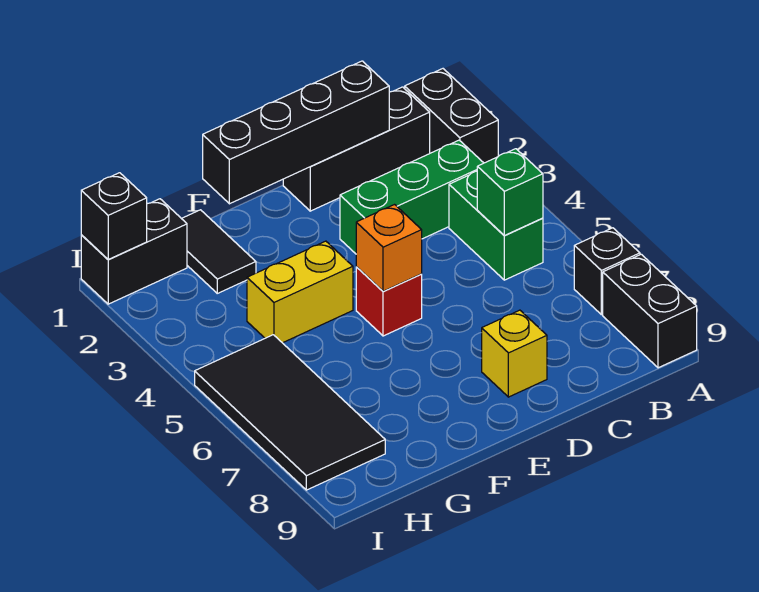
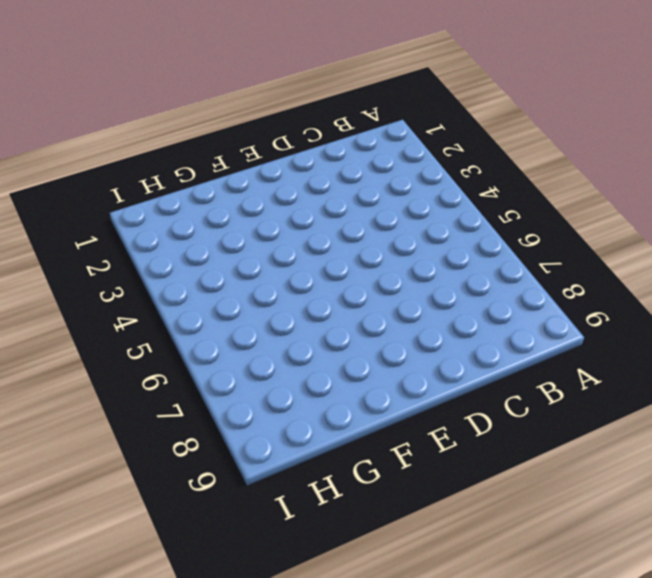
none -> black brick A1:A2 level 1
none -> black brick A7 level 1
none -> black brick A8:A9 level 1

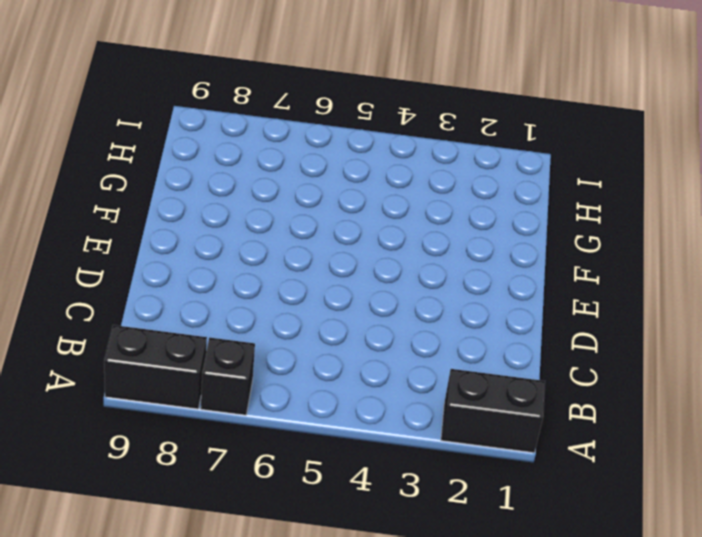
none -> black brick B1:D1 level 1
none -> green brick B3:D3 level 1
none -> green brick B4:B5 level 1

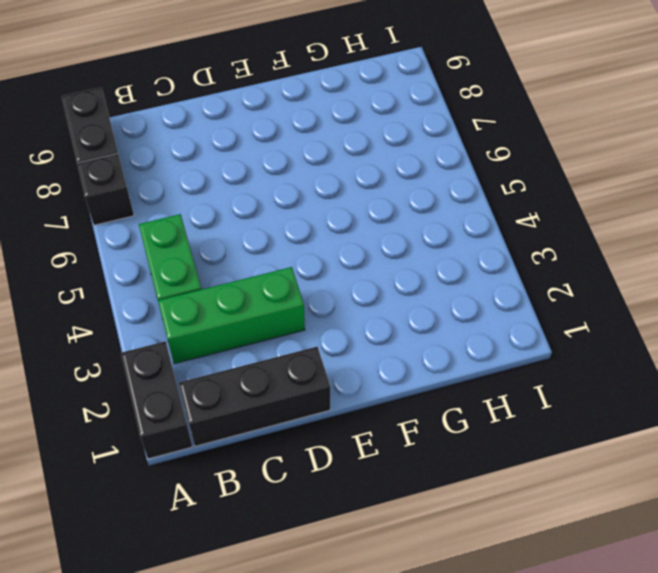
none -> yellow brick D8 level 1
none -> red brick E5 level 1
none -> yellow brick F4:G4 level 1

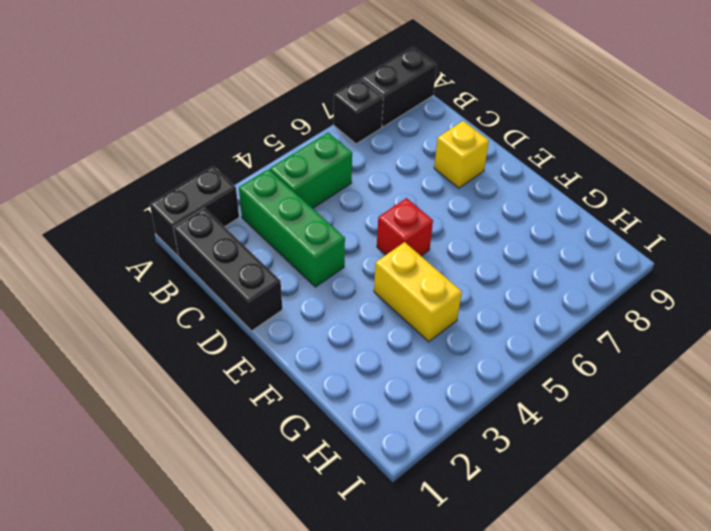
none -> black tile G1:G2 level 1
none -> black brick H1:I1 level 1
none -> black tile H5:I8 level 1

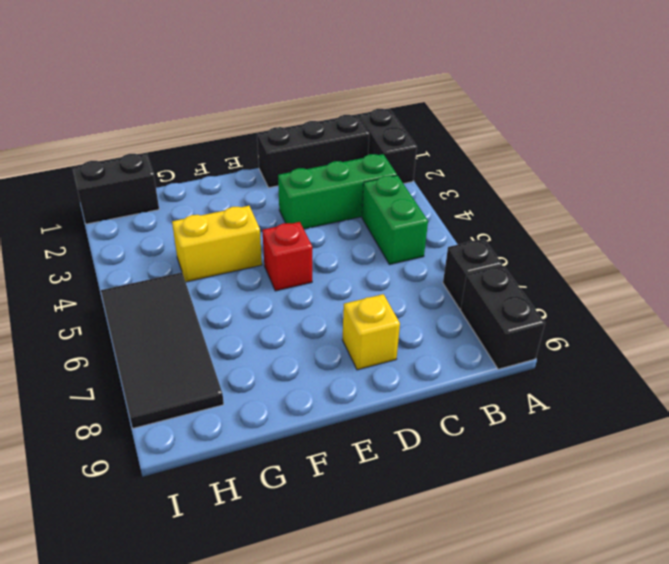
none -> black tile G1:G2 level 1
none -> green brick B5 level 2
none -> black brick C1:F1 level 2

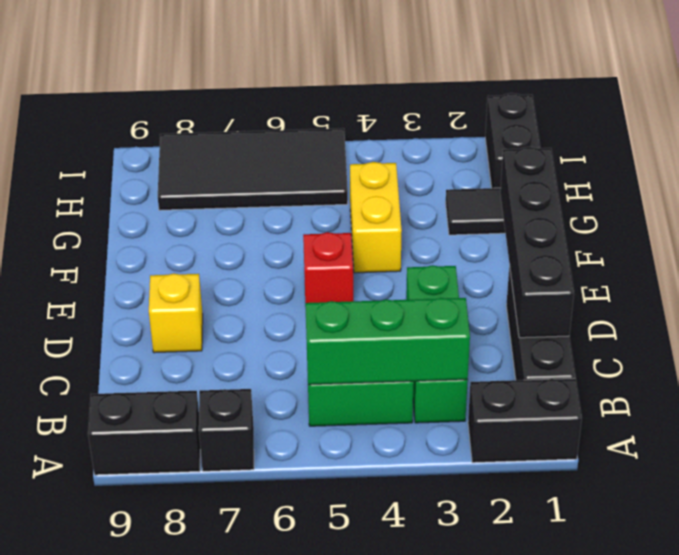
green brick B3:B5 level 2 -> green brick B5 level 2
none -> orange brick E5 level 2
none -> black brick I1 level 2

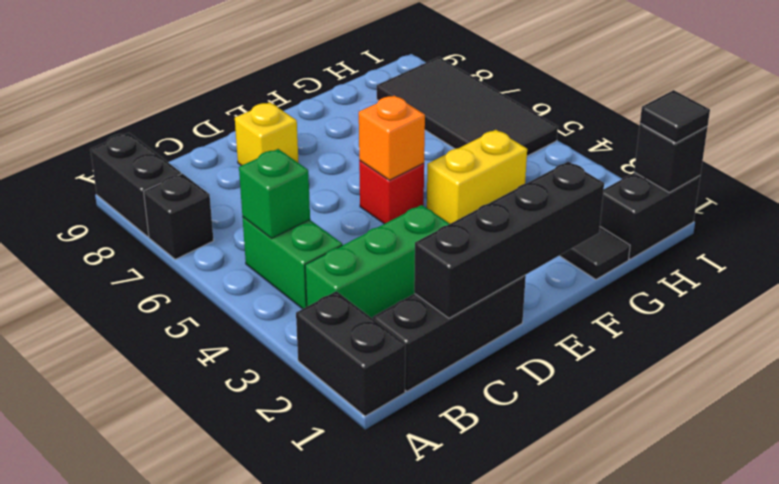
black tile I1 level 3 -> none

